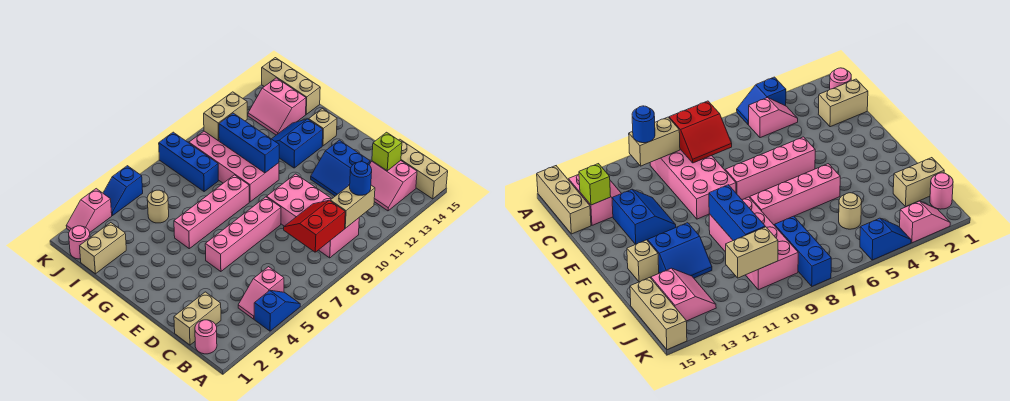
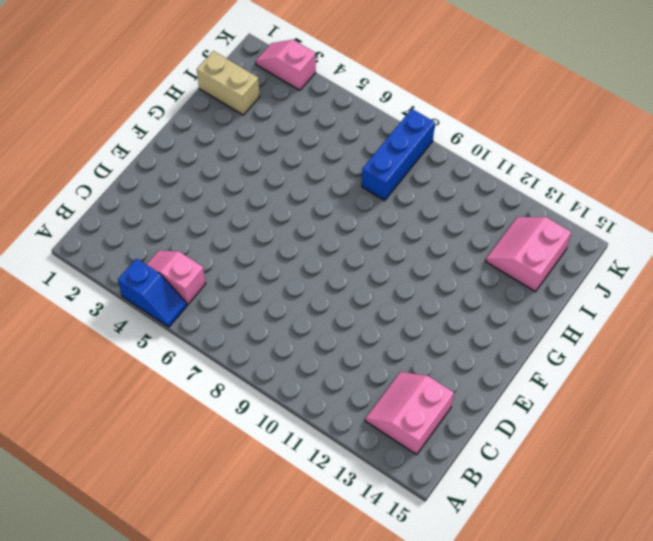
none -> tan brick A15:C15 level 1
none -> pink round brick B1 level 1
none -> pink brick B9:E10 level 1

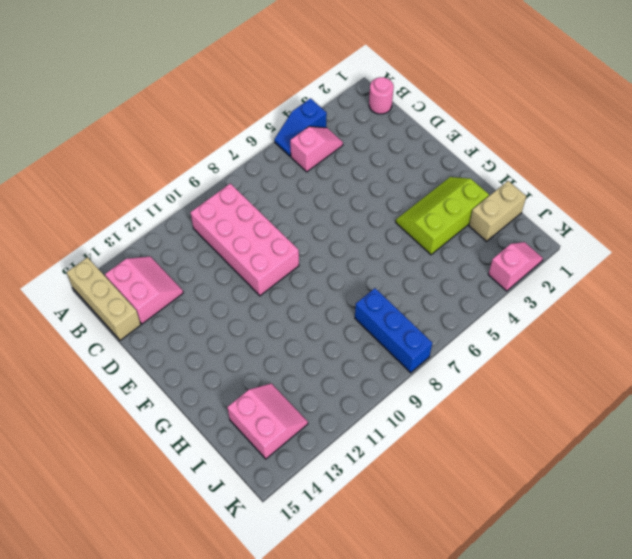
lime slope G2:H4 level 1 top H -> none
none -> tan brick C1:C2 level 1
none -> blue slope D12:E13 level 1 top 13
none -> pink brick E5:E8 level 1

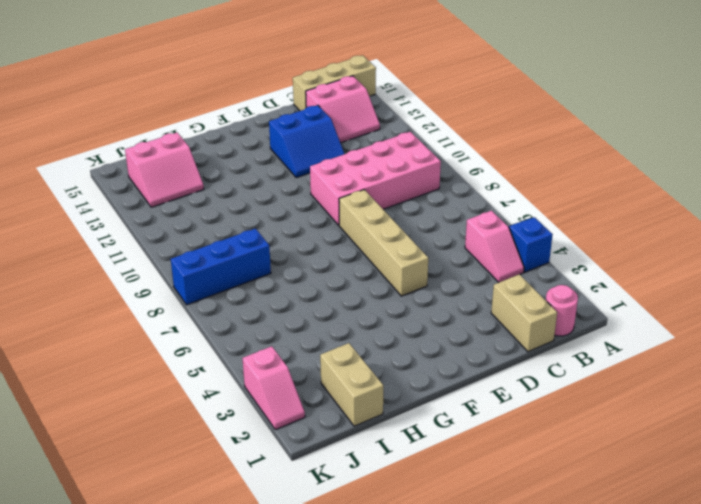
tan brick E5:E8 level 1 -> pink brick E5:E8 level 1
none -> pink brick G5:G8 level 1
none -> pink brick G9:J10 level 1
none -> blue slope G12:H13 level 1 top G

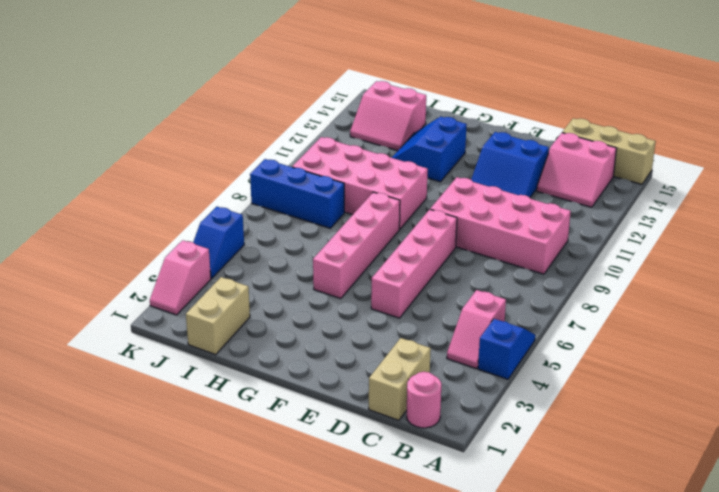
none -> tan brick G14 level 1
none -> tan round brick I5 level 1
none -> tan brick I15:K15 level 1

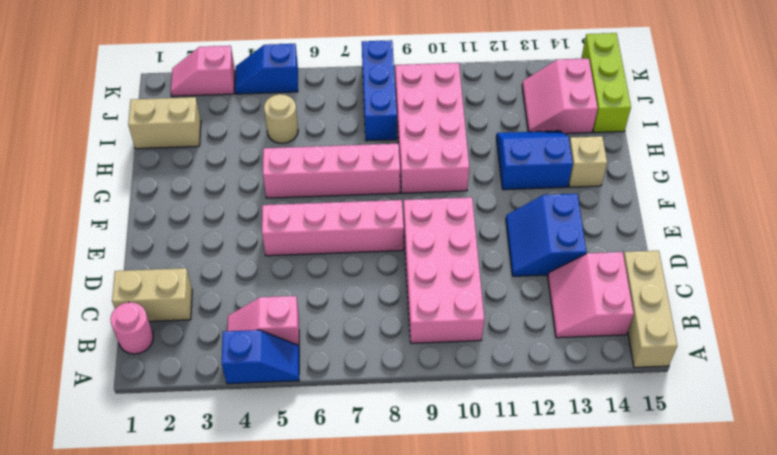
lime brick I15:K15 level 1 -> tan brick I15:K15 level 1
none -> pink round brick J1 level 1
none -> red slope B8:C9 level 2 top B
none -> tan brick B10:B11 level 2

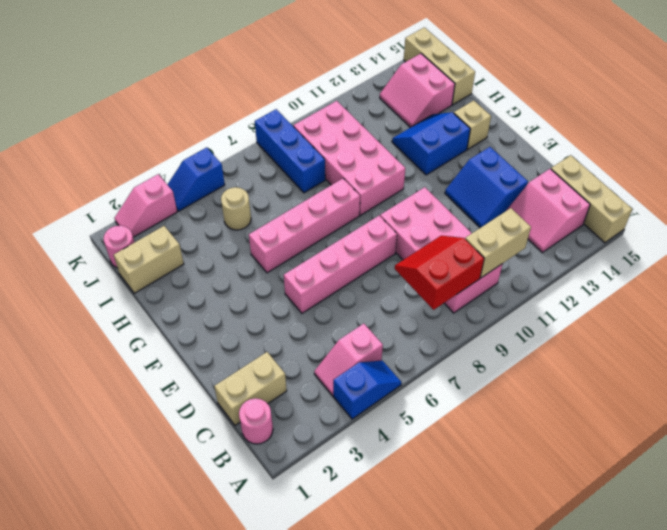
none -> lime brick C14 level 2
none -> blue brick G10:I10 level 2
none -> tan brick J10:J11 level 2

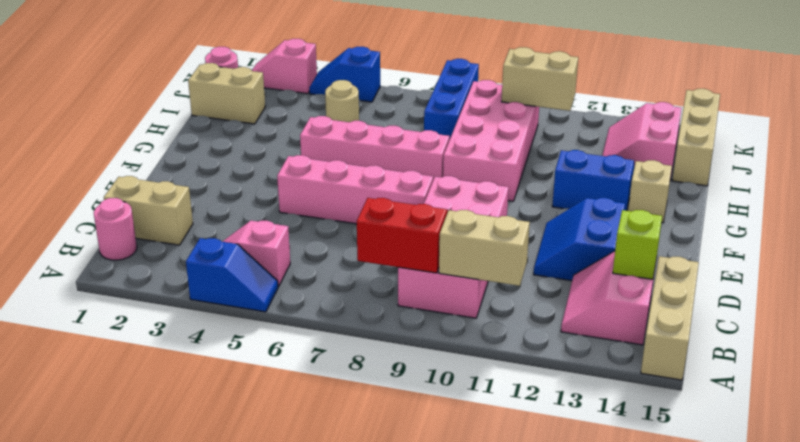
none -> blue brick G10:I10 level 2
none -> blue round brick B11 level 3

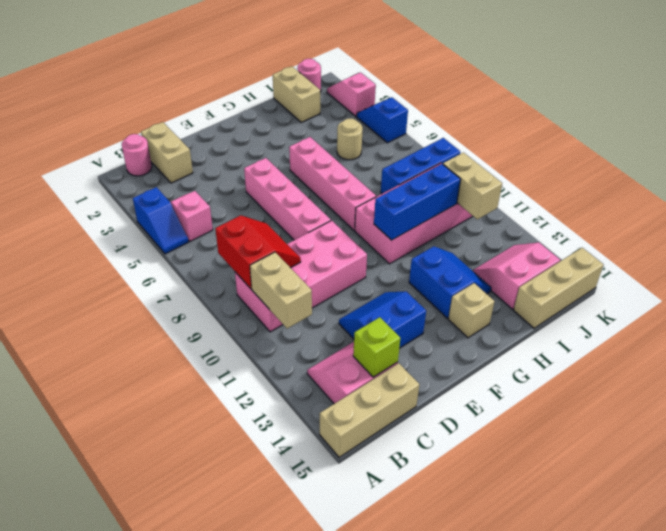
none -> blue round brick B11 level 3

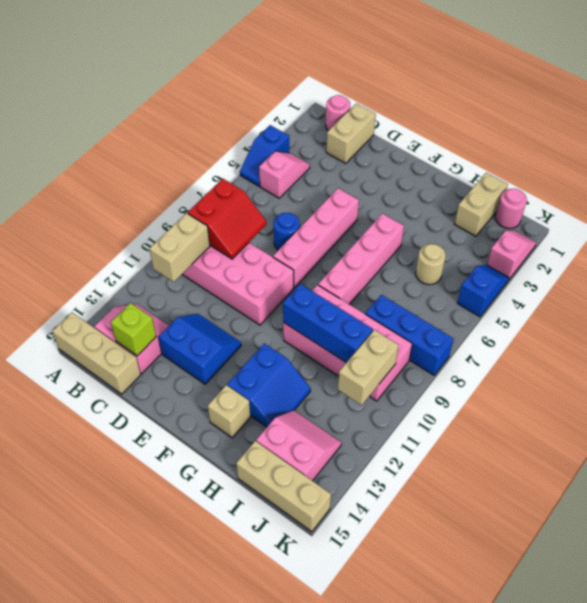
blue round brick D7 level 1 -> blue round brick B11 level 3

